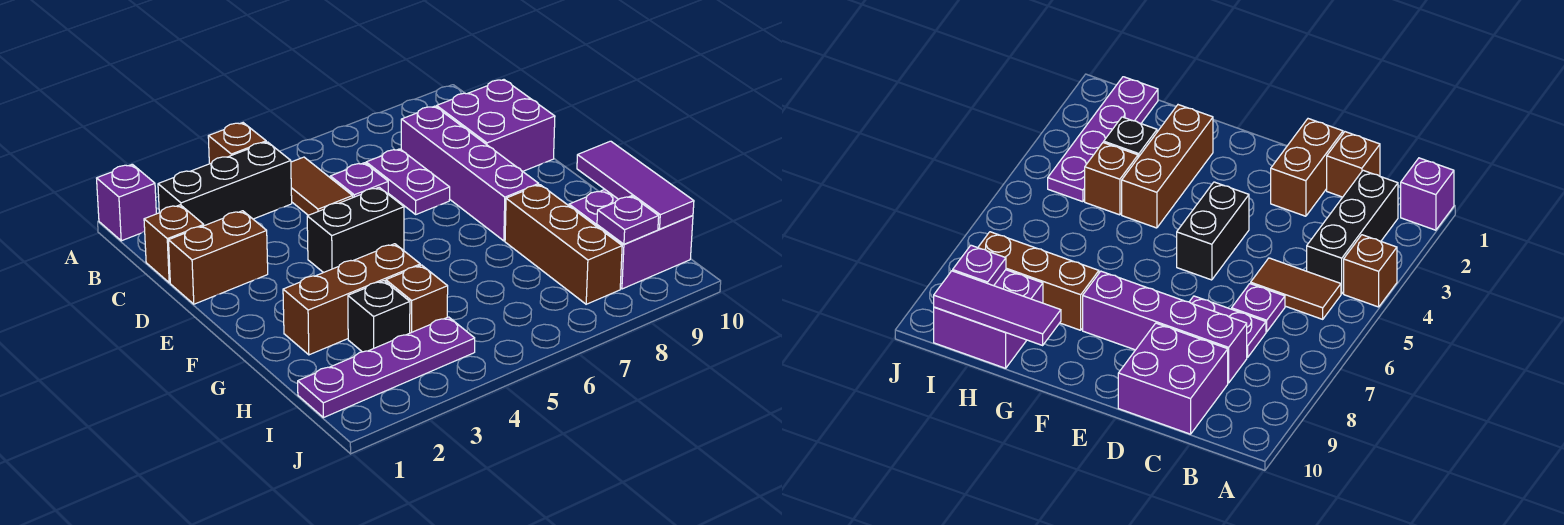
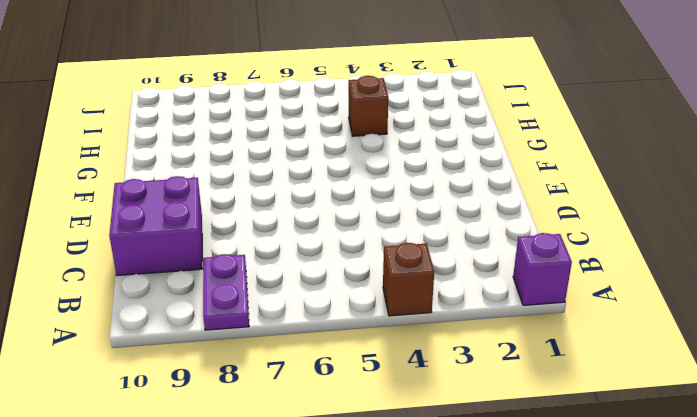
purple plate A8:B8 level 1 -> purple plate C7:D7 level 1
none -> black brick B2:B4 level 1
none -> brown tile B5:C5 level 1
none -> brown brick C1 level 1

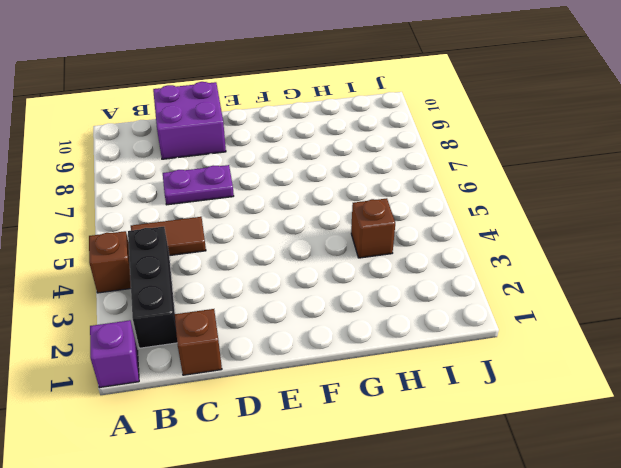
none -> purple plate C6 level 1
none -> purple brick C8:F8 level 1
none -> brown brick D1:D2 level 1

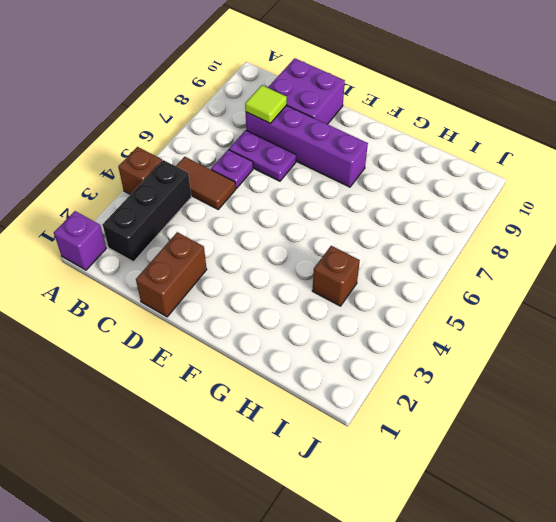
lime tile C8 level 2 -> none
none -> brown brick C1 level 1
none -> black brick E4:E5 level 1
none -> brown brick G2:G4 level 1

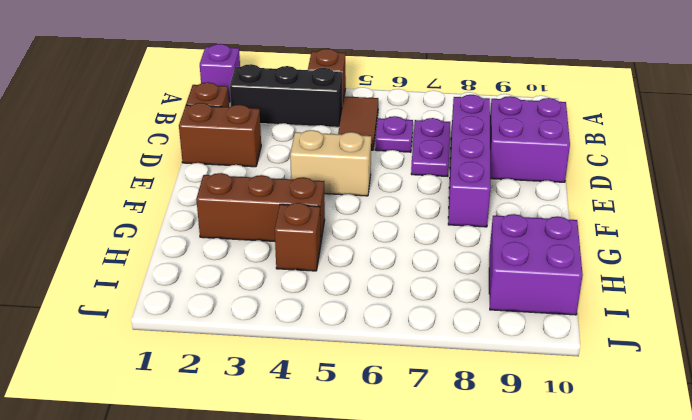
tan brick E4:E5 level 1 -> black brick E4:E5 level 1
none -> brown brick G8:I8 level 1
none -> black brick H3 level 1
none -> purple plate I1:I4 level 1

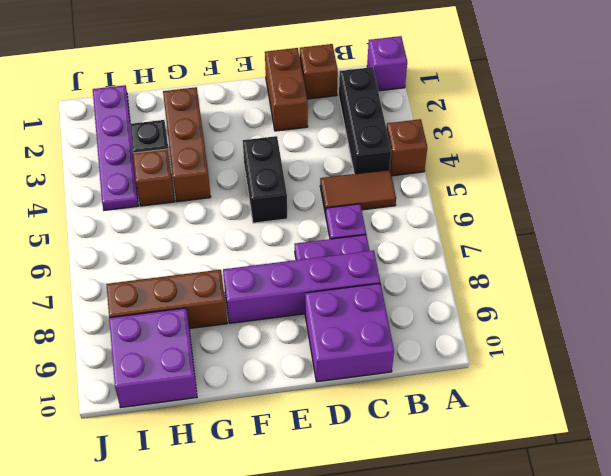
none -> purple tile G10:I10 level 2
none -> purple plate I9 level 2

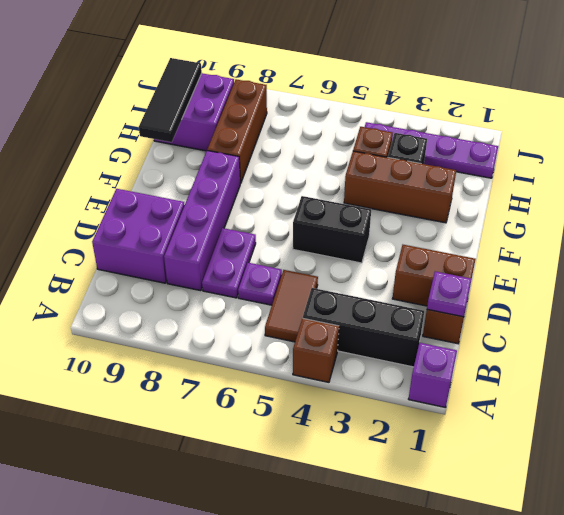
purple plate C1 level 2 -> purple plate I9 level 2
black tile G10:I10 level 2 -> purple tile G10:I10 level 2

